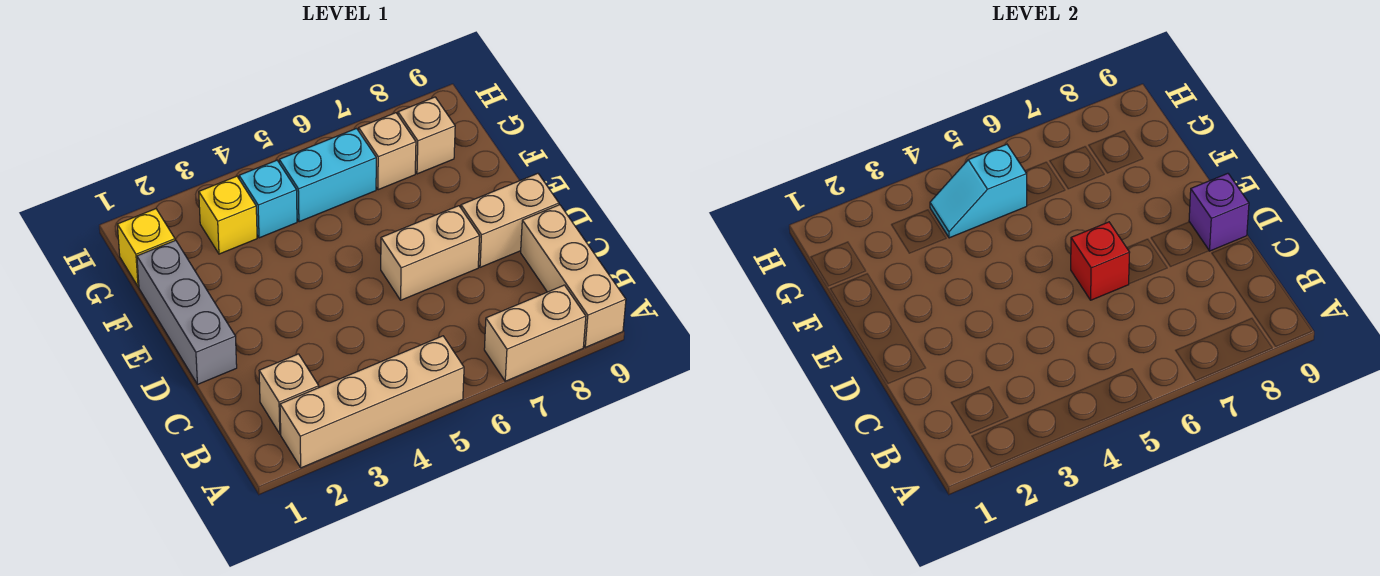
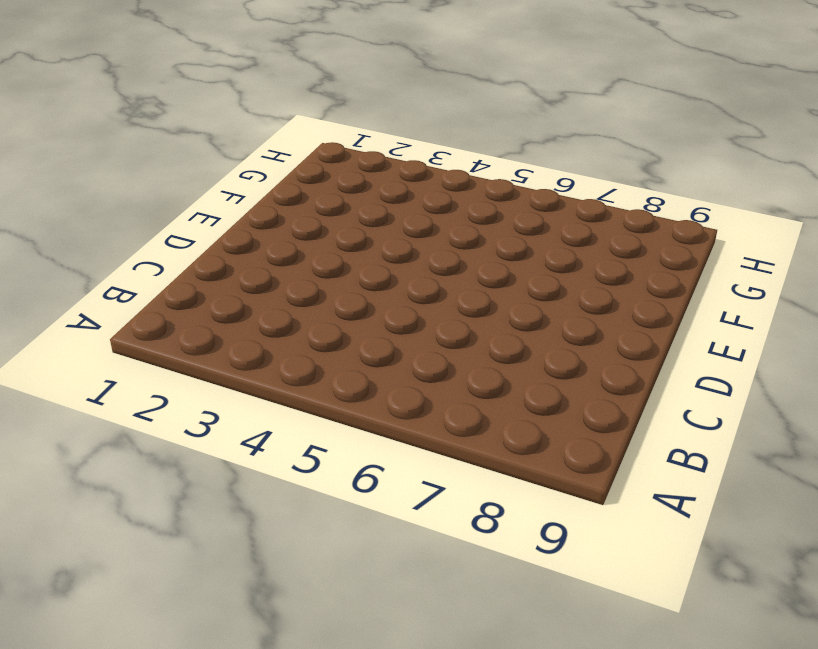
none -> tan brick A2:A5 level 1
none -> tan brick A7:A8 level 1
none -> tan brick A9:C9 level 1

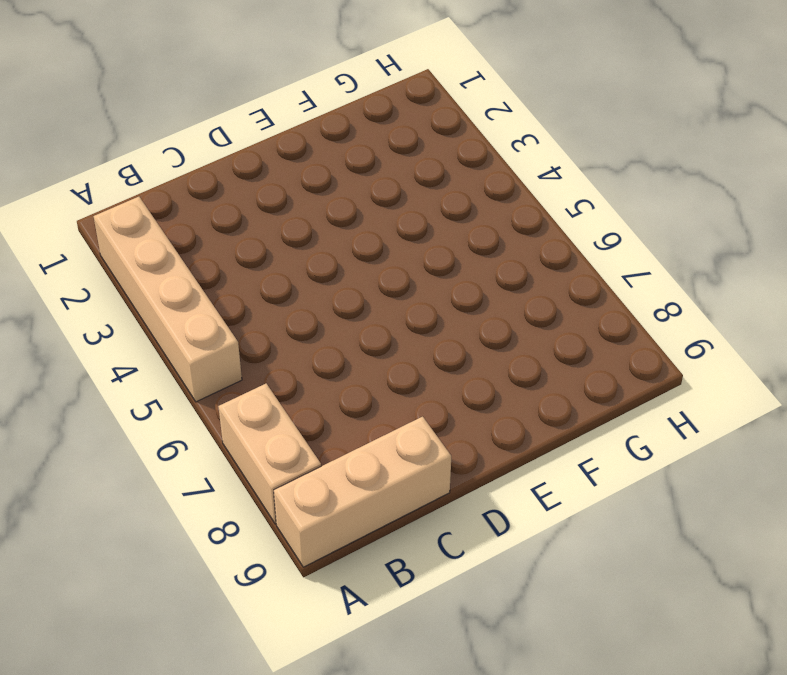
none -> tan brick B2 level 1
none -> grey brick D1:F1 level 1
none -> tan brick D6:D7 level 1

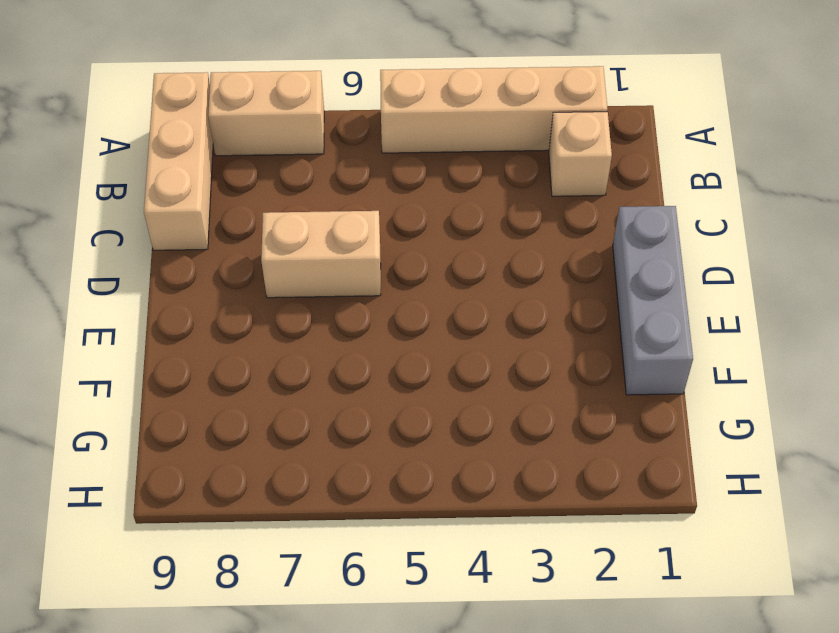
none -> tan brick D8:D9 level 1
none -> yellow brick G1 level 1
none -> yellow brick G3 level 1

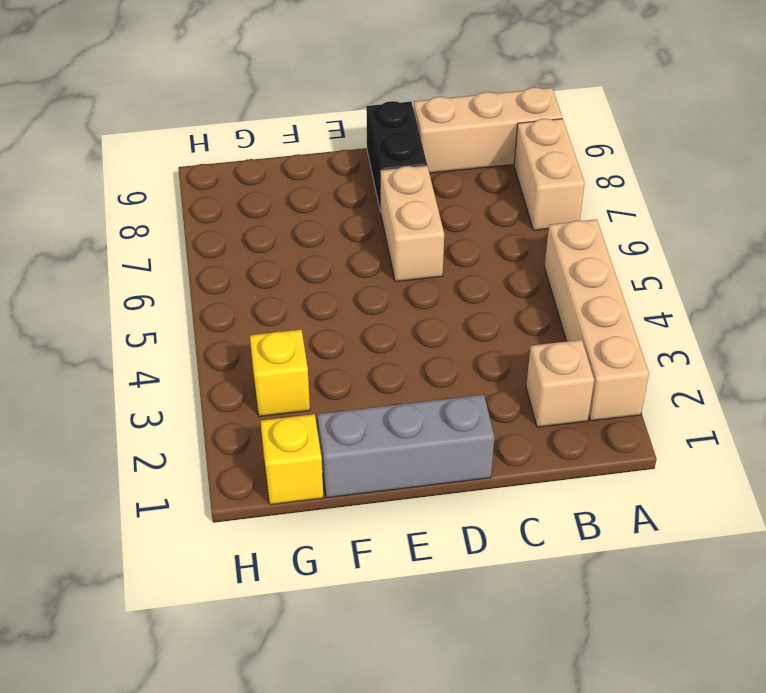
black brick D8:D9 level 1 -> tan brick D8:D9 level 1
none -> cyan brick G4 level 1
none -> cyan brick G5:G6 level 1
none -> tan brick G7 level 1

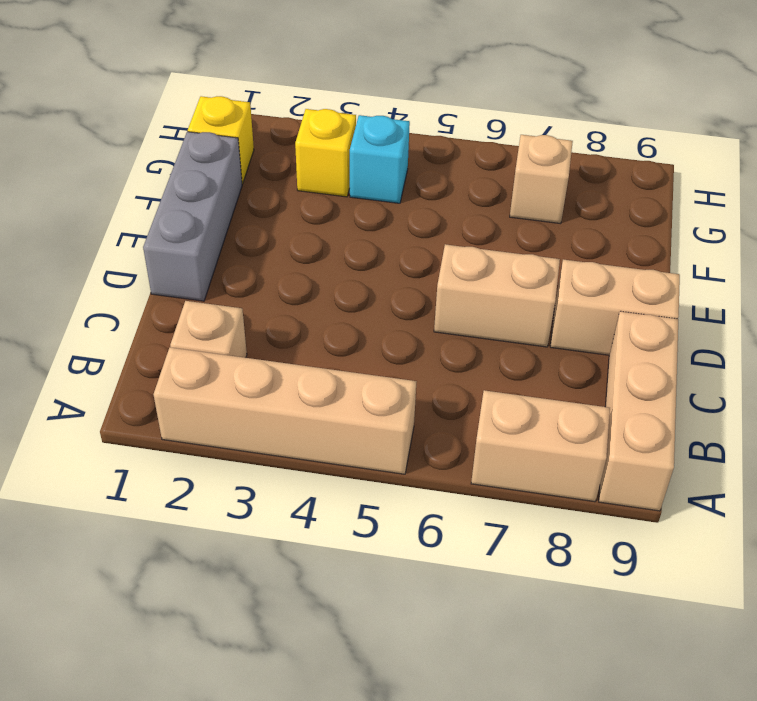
none -> cyan brick G5:G6 level 1
none -> tan brick G8 level 1
none -> red brick D6 level 2

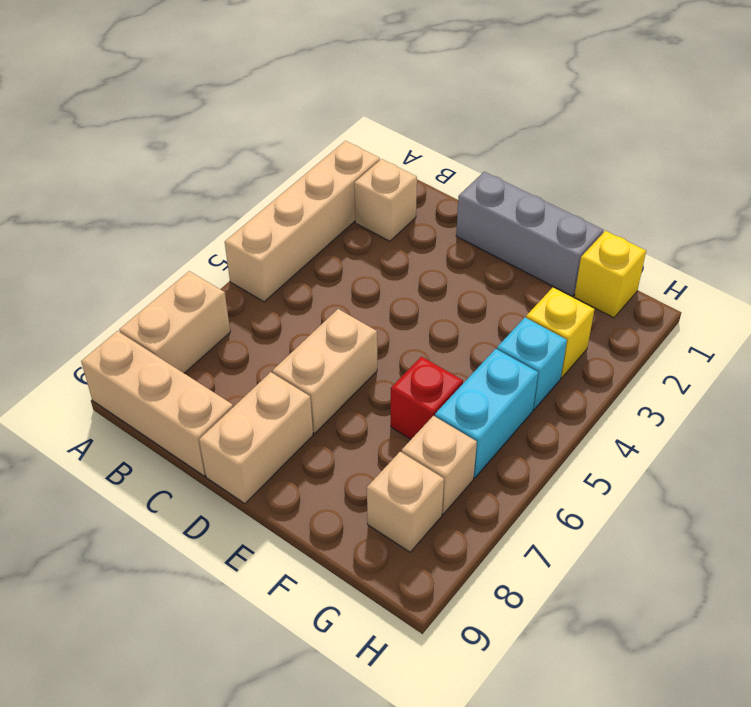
red brick F6 level 1 -> red brick D6 level 2
none -> purple brick D9 level 2
none -> cyan slope G4:G5 level 2 top 5

